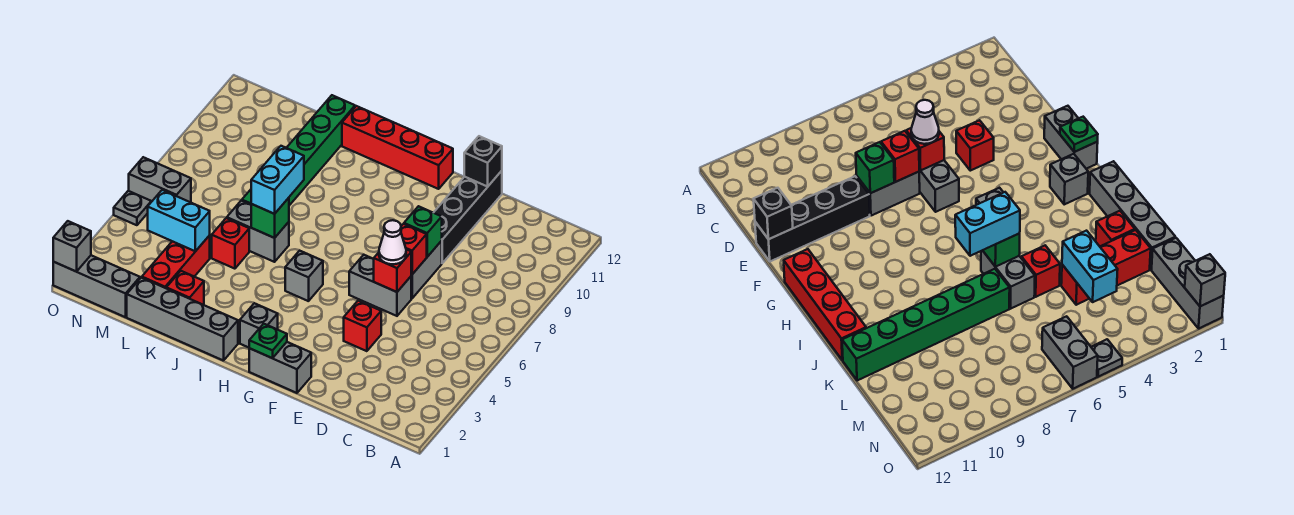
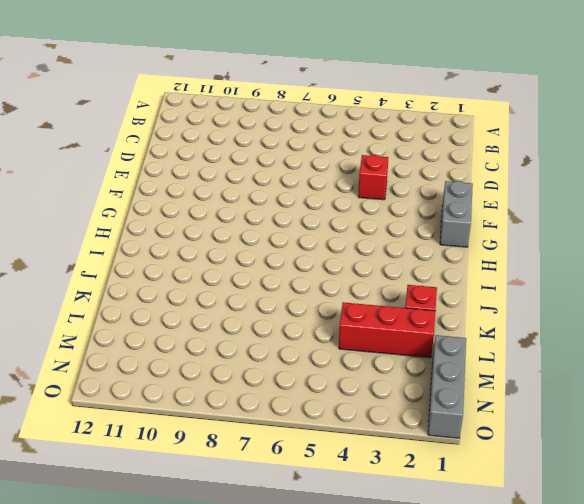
none -> grey brick E6:F6 level 1
none -> grey brick E7:E8 level 1
none -> black brick E9:E12 level 1

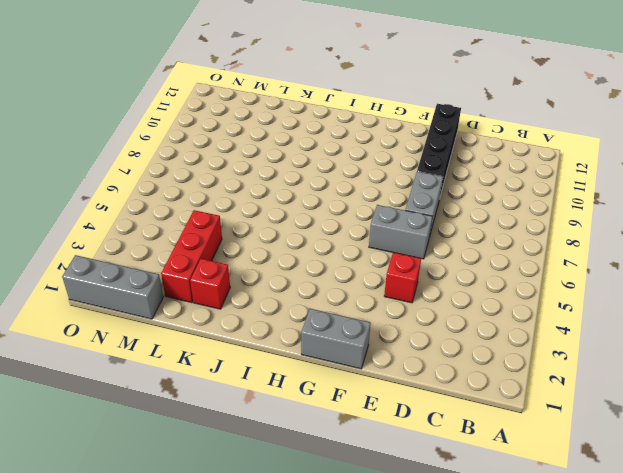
none -> red brick G12:J12 level 1
none -> grey brick H2 level 1
none -> grey brick H5 level 1

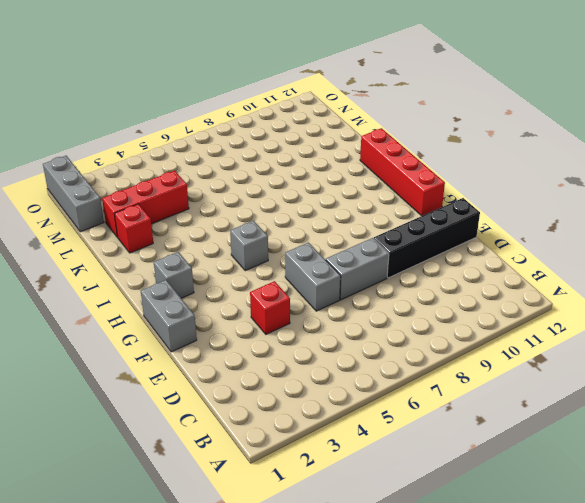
none -> grey brick I1:L1 level 1
none -> grey brick J6:K6 level 1
none -> red brick K5 level 1

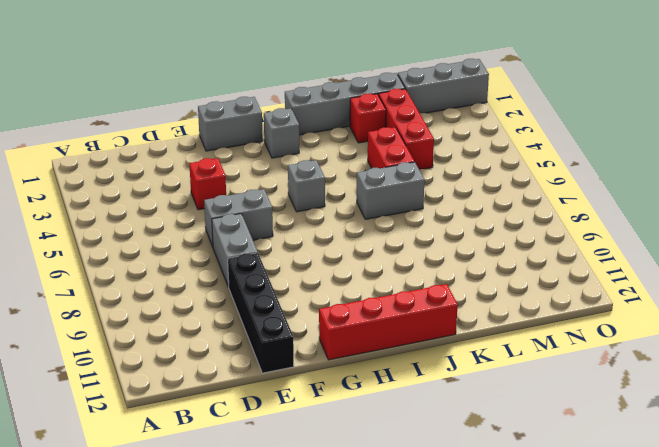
red brick K4:K5 level 1 -> red brick K5 level 1
none -> green brick K7:K12 level 1
none -> grey brick N6:O6 level 1
none -> grey plate O5 level 1

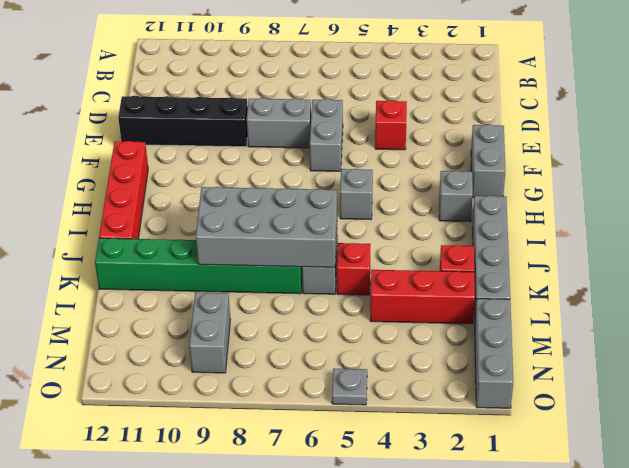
grey brick J6:K9 level 2 -> green brick J6 level 2
grey brick M9:N9 level 1 -> grey brick N6:O6 level 1
none -> red brick E6 level 2
none -> red brick E7 level 2
none -> green brick E8 level 2

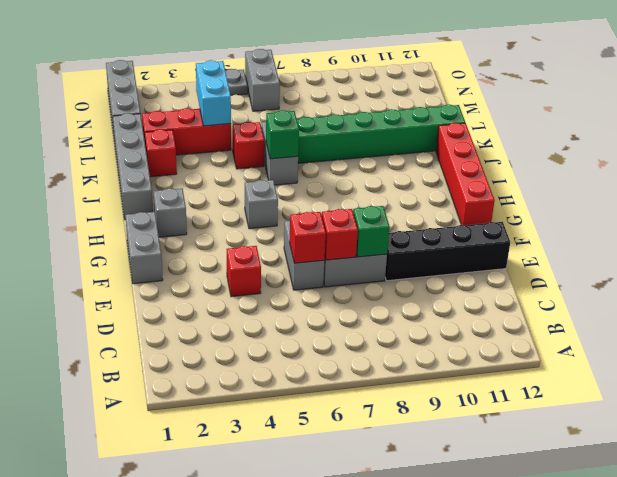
none -> black brick E12 level 2
none -> green plate G1 level 2
none -> grey brick O1 level 2

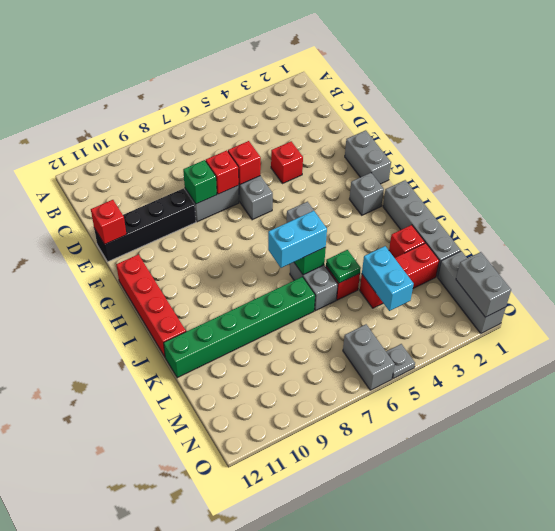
red brick E12 level 2 -> black brick E12 level 2
green plate K5 level 2 -> green plate G1 level 2
grey brick N1:O1 level 2 -> grey brick O1 level 2
none -> white cone E6 level 3

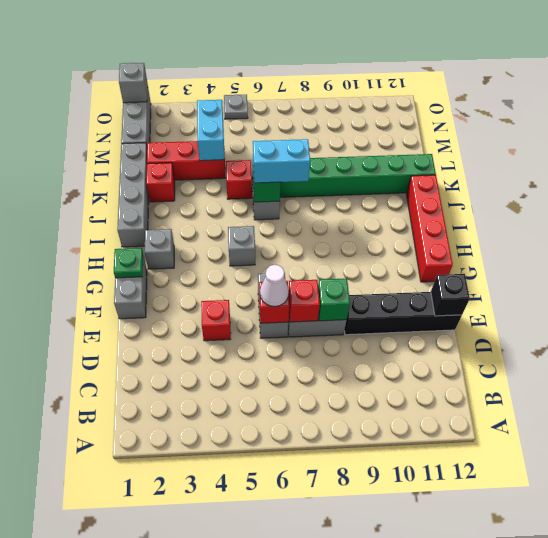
none -> grey brick N6:O6 level 1

